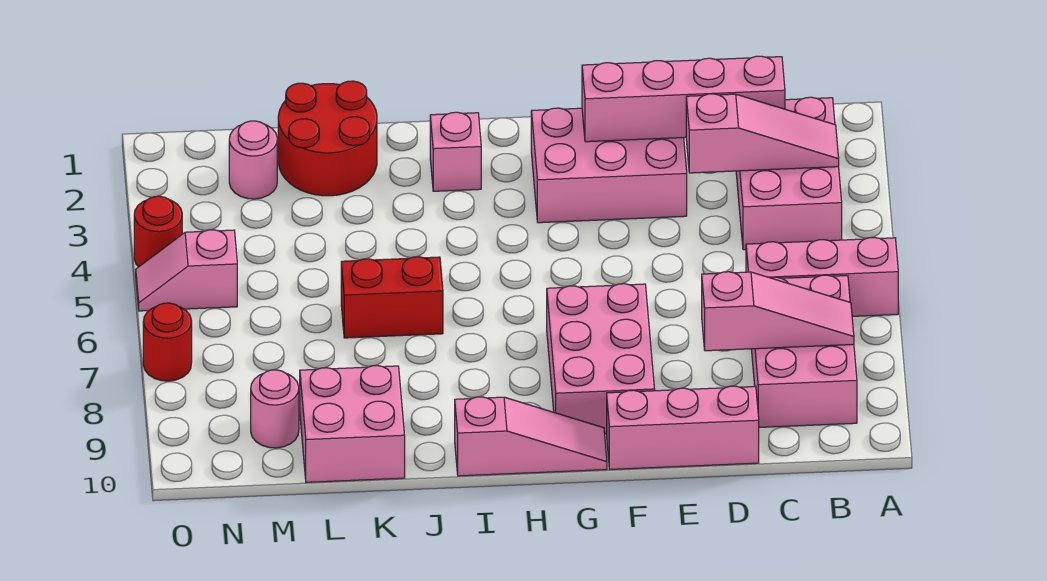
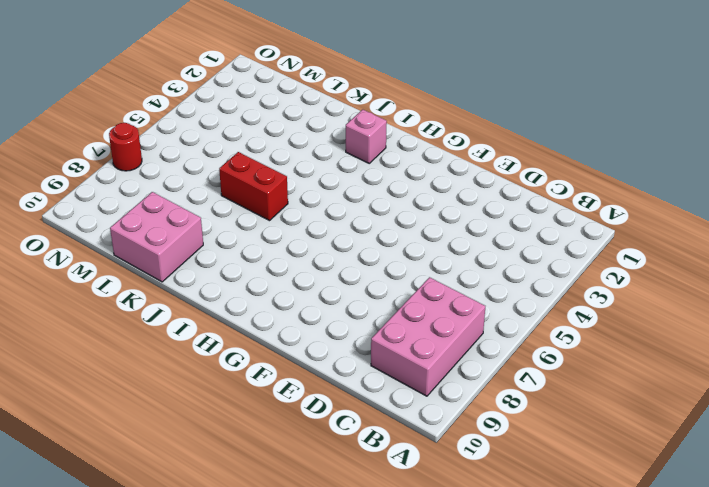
none -> pink brick A6:C6 level 1
none -> pink brick B2:C4 level 1
none -> pink brick D10:F10 level 1

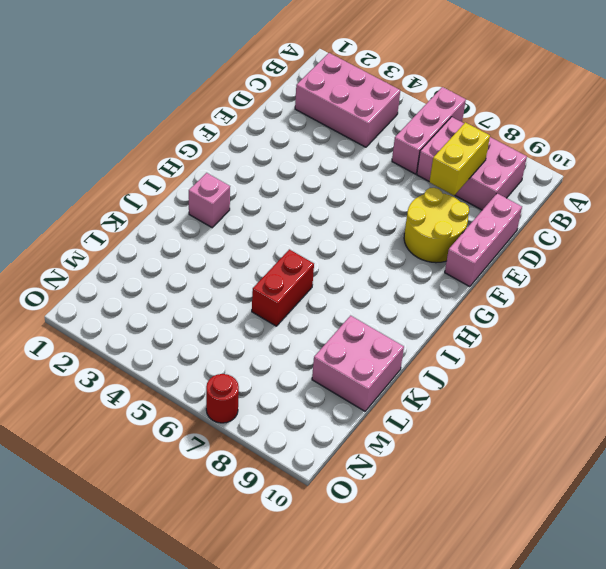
yellow brick C8:D8 level 2 -> pink slope B8:D8 level 2 top D
yellow round brick E8:F9 level 1 -> pink brick F7:G9 level 1
none -> pink brick E2:G3 level 1
none -> pink slope G10:I10 level 1 top I
none -> red round brick K1:L2 level 1

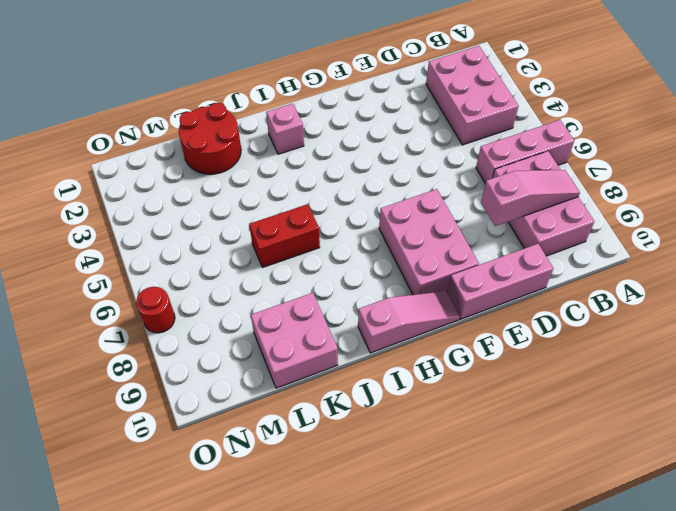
none -> pink brick E2:G3 level 1
none -> pink round brick M2 level 1
none -> pink round brick M9 level 1

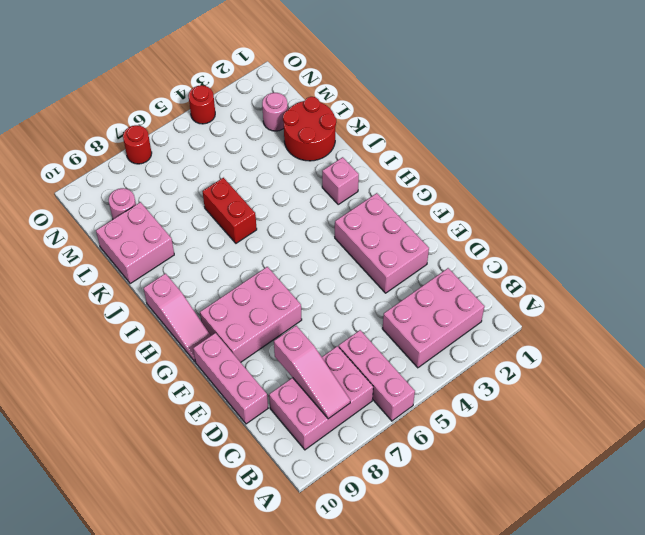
none -> pink slope N5:O5 level 1 top N
none -> pink slope B3:D3 level 2 top D
none -> pink brick C2:F2 level 2

